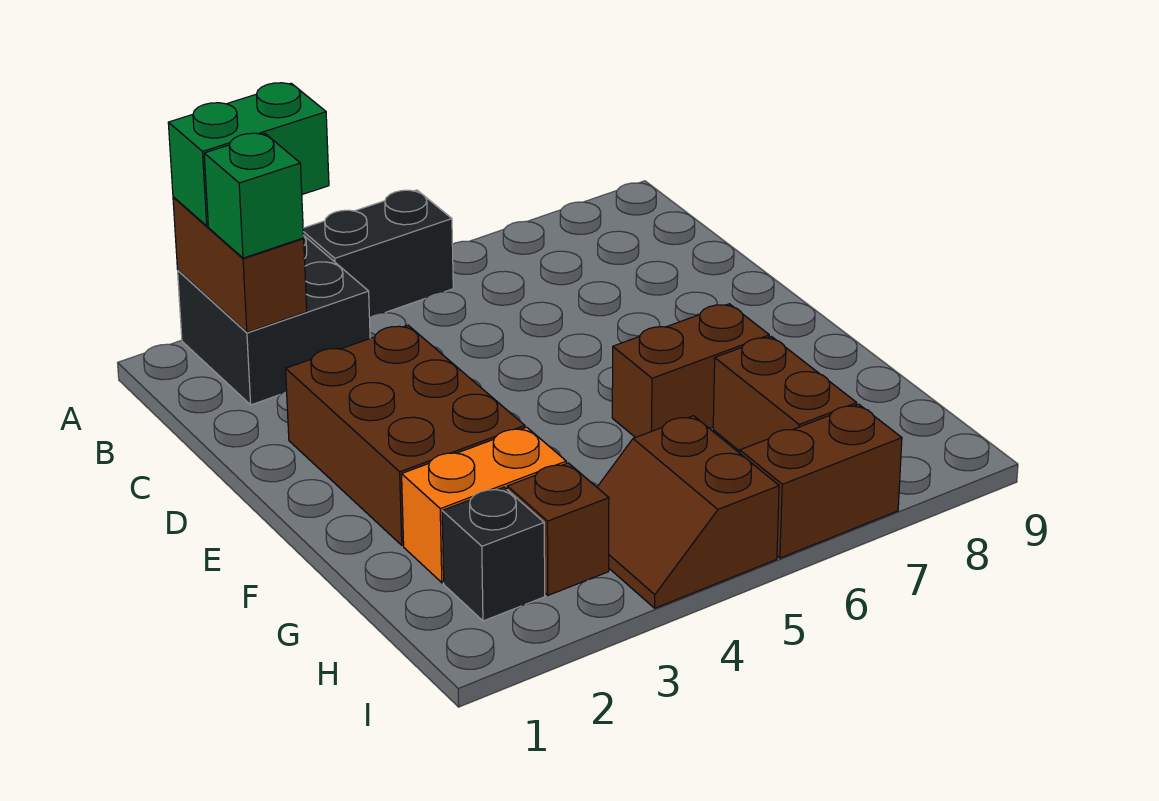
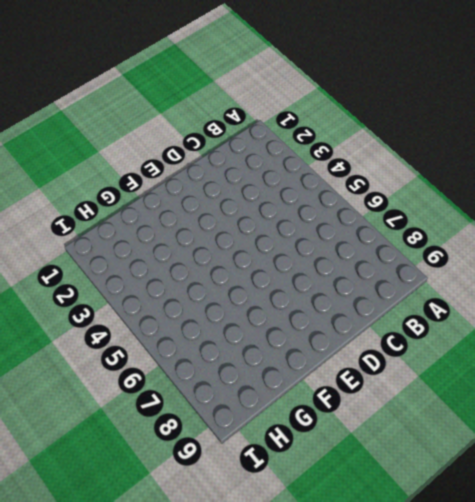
none -> black brick A2:B3 level 1
none -> black brick A4:A5 level 1
none -> brown brick D2:F3 level 1

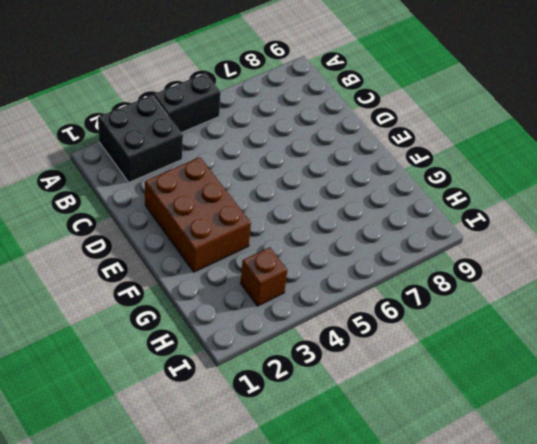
none -> brown brick F6:F7 level 1
none -> orange brick G2:G3 level 1
none -> brown brick G7:H7 level 1

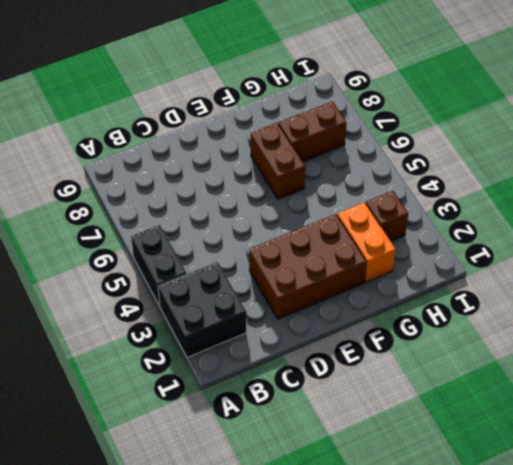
none -> black brick H2 level 1
none -> brown slope H4:I5 level 1 top 5
none -> brown brick I6:I7 level 1

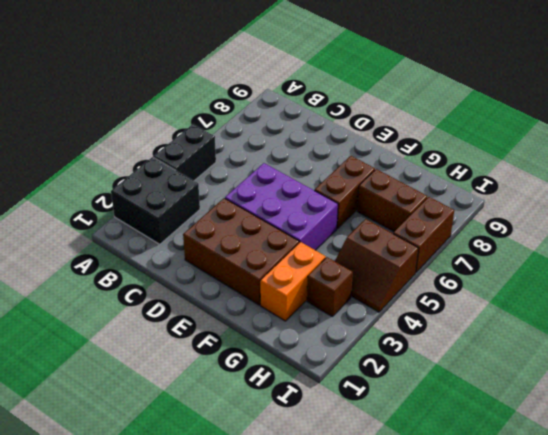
purple brick D4:F5 level 1 -> none
none -> black brick H2 level 1
none -> brown brick A2:B2 level 2
none -> green brick A2:A3 level 3

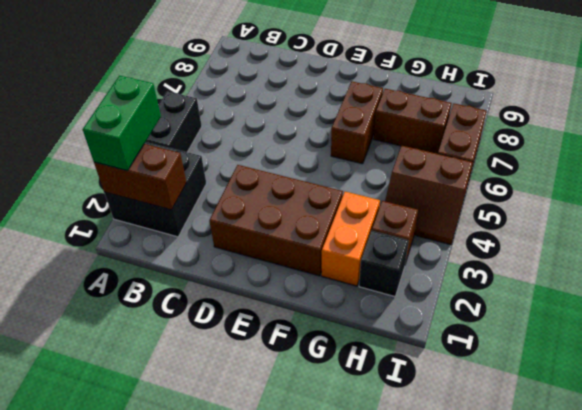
none -> green brick B2 level 3

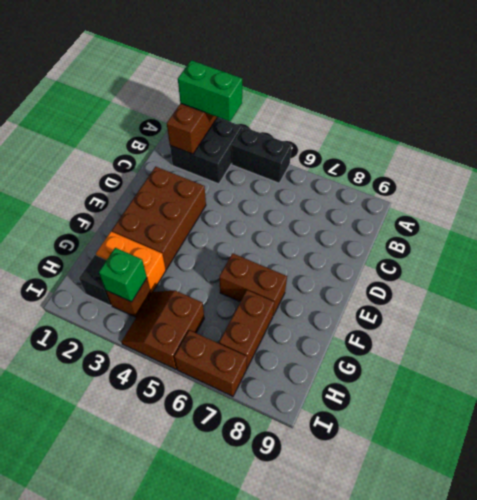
green brick H3 level 2 -> green brick B2 level 3

